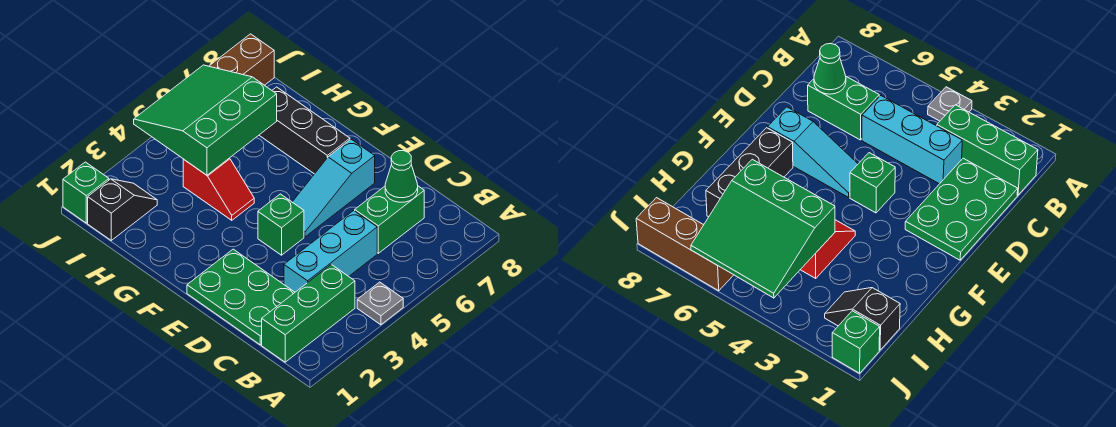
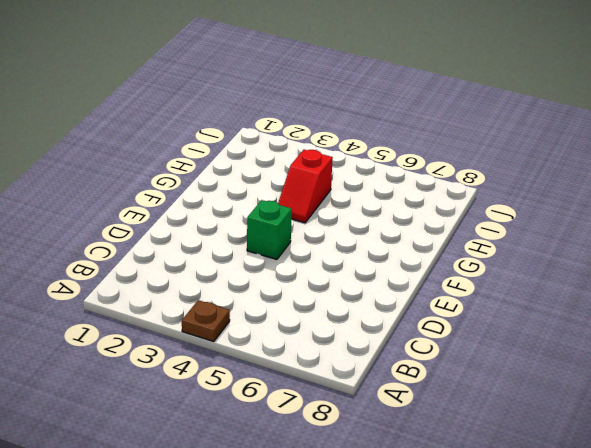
brown plate A4 level 1 -> grey plate A4 level 1
none -> green brick B1:B3 level 1
none -> green plate C1:E2 level 1
none -> cyan brick C3:C5 level 1

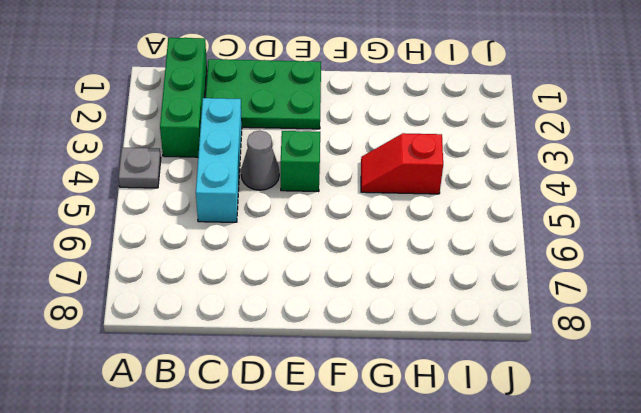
grey cone D4 level 1 -> none
none -> green brick C6:C7 level 1
none -> cyan slope E5:E7 level 1 top 7
none -> black brick F7:H7 level 1

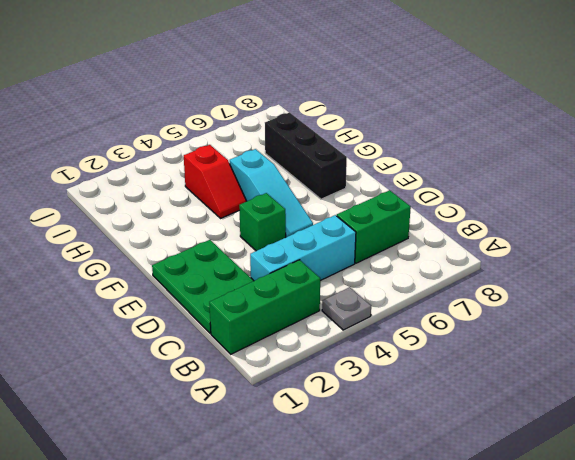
cyan slope E5:G5 level 1 top G -> cyan slope E5:E7 level 1 top 7
none -> black slope I1:I2 level 1 top 1
none -> green brick J1 level 1
none -> brown brick J6:J8 level 1

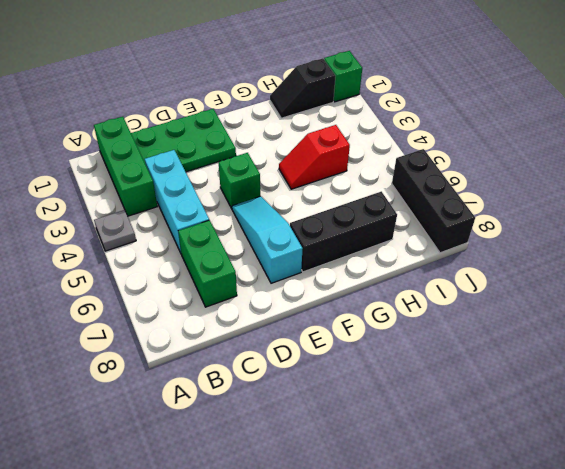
black slope H1:I1 level 1 top I -> black slope I1:I2 level 1 top 1
black brick J6:J8 level 1 -> brown brick J6:J8 level 1
none -> green cone C7 level 2
none -> green slope H4:J6 level 2 top H

